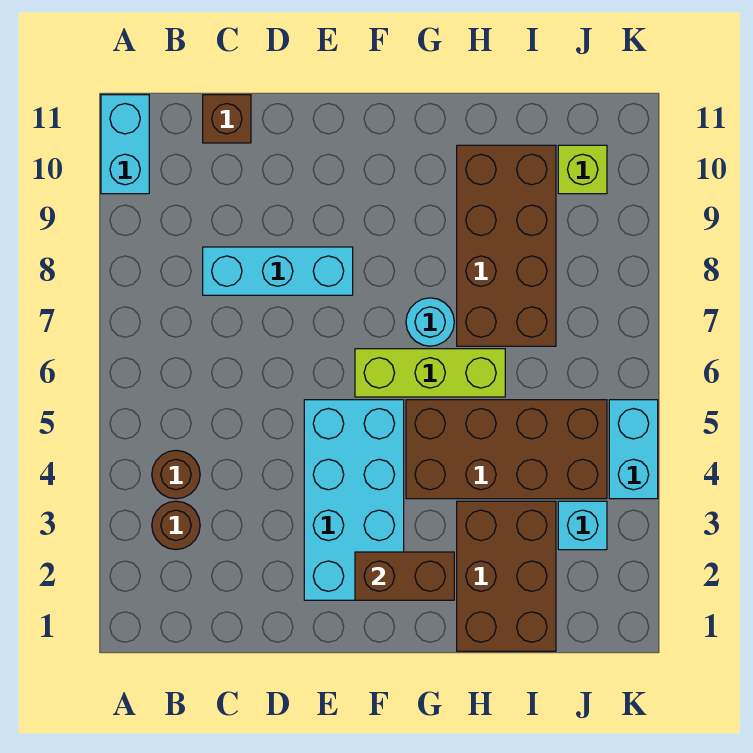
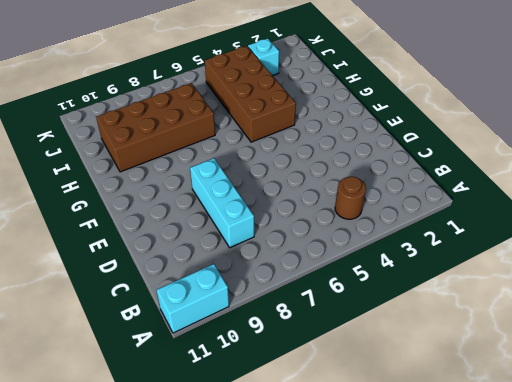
none -> brown round brick B3 level 1
none -> brown brick C11 level 1
none -> cyan brick E2:F5 level 1

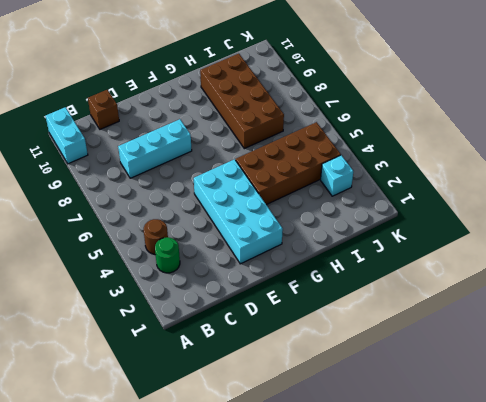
green round brick B3 level 1 -> brown round brick B3 level 1
none -> lime brick F6:H6 level 1
none -> cyan round brick G7 level 1
none -> brown brick H1:I3 level 1

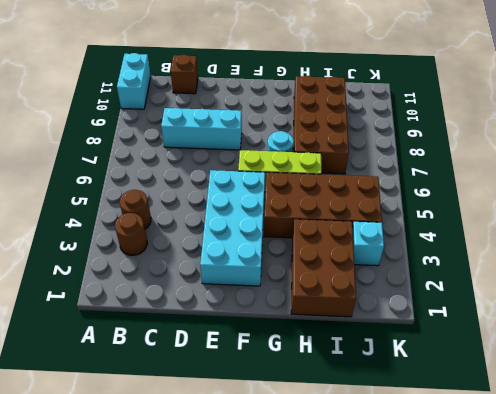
none -> lime brick J10 level 1
none -> cyan brick K4:K5 level 1
none -> brown brick F2:G2 level 2

